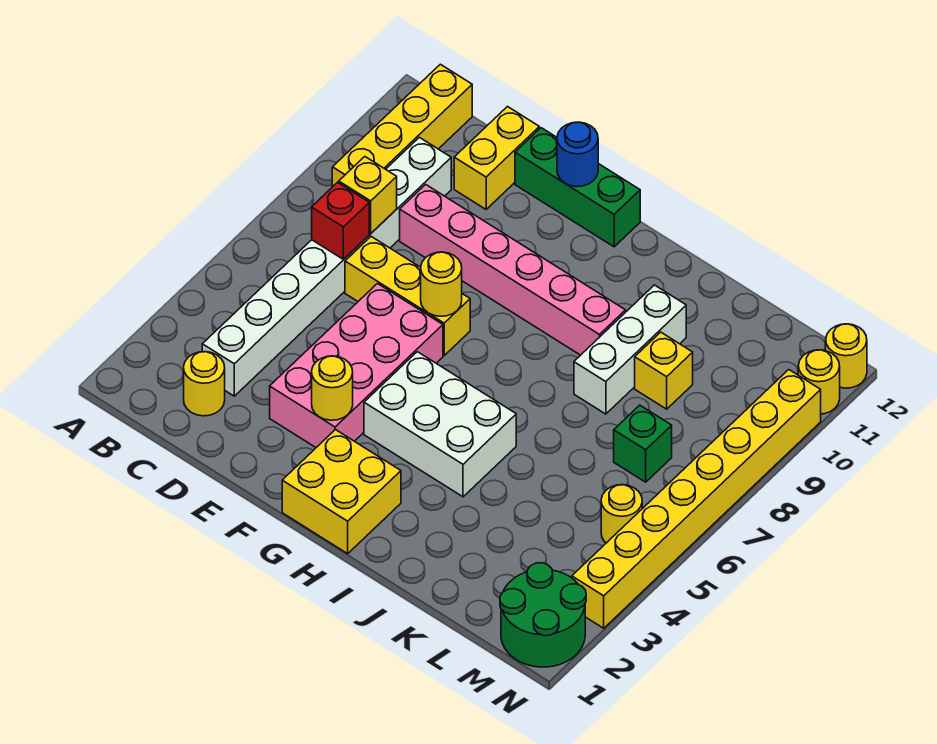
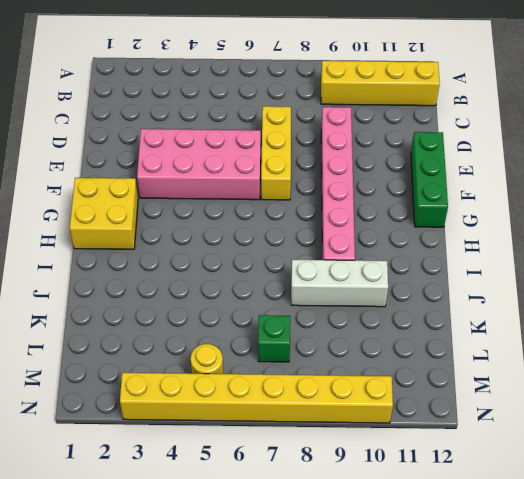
none -> yellow round brick C2 level 1
none -> white brick C3:C10 level 1
none -> yellow brick D11:D12 level 1

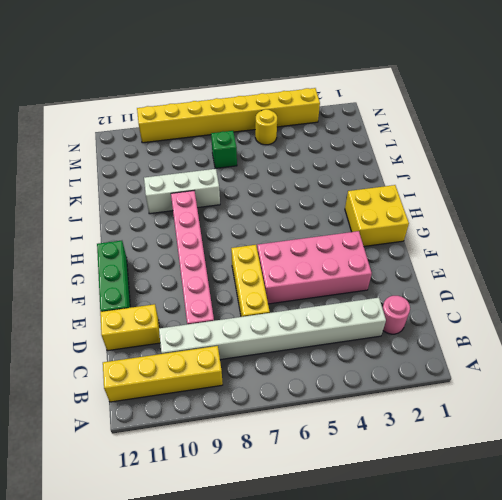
pink round brick C2 level 1 -> yellow round brick C2 level 1
none -> white brick G4:I5 level 1
none -> yellow brick K9 level 1
none -> green round brick M1:N2 level 1

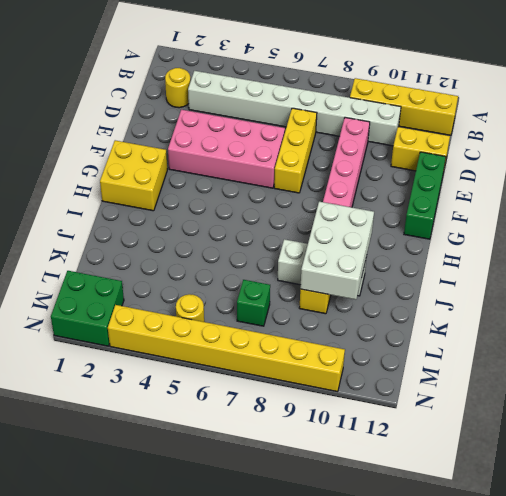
white brick I9:K10 level 2 -> white brick G4:I5 level 1
green brick M1:N2 level 1 -> green round brick M1:N2 level 1
none -> yellow round brick N11 level 1
none -> yellow round brick N12 level 1
none -> red brick C7 level 2

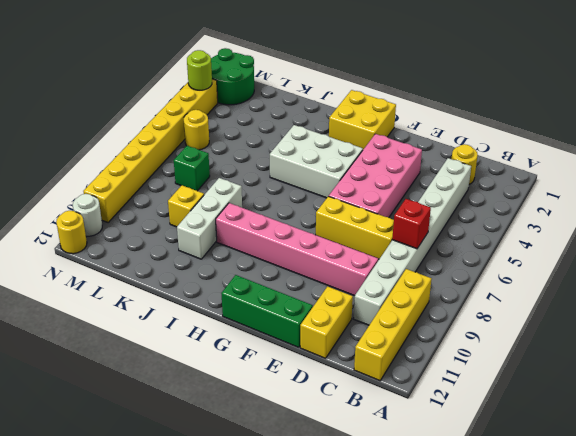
lime round brick N3 level 2 -> none
white round brick N11 level 1 -> yellow round brick N11 level 1
none -> yellow brick C8 level 2
none -> yellow round brick F3 level 2
none -> yellow round brick F7 level 2

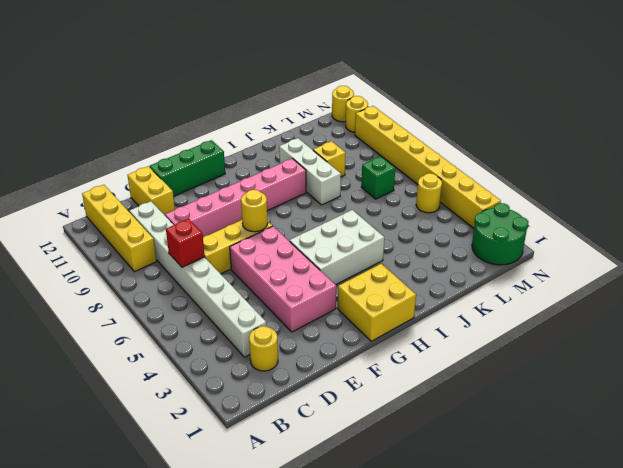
none -> yellow brick C8 level 2
none -> yellow round brick F3 level 2
none -> blue round brick F12 level 2

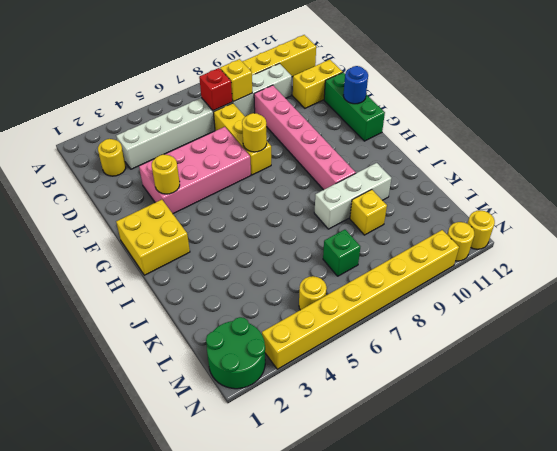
none -> white brick G4:I5 level 1

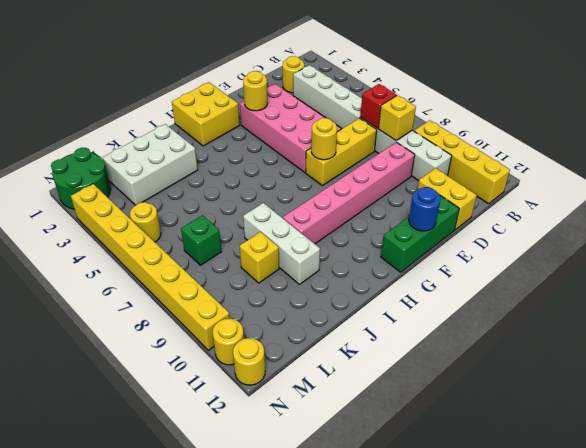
white brick J2:L3 level 1 -> white brick G4:I5 level 1

